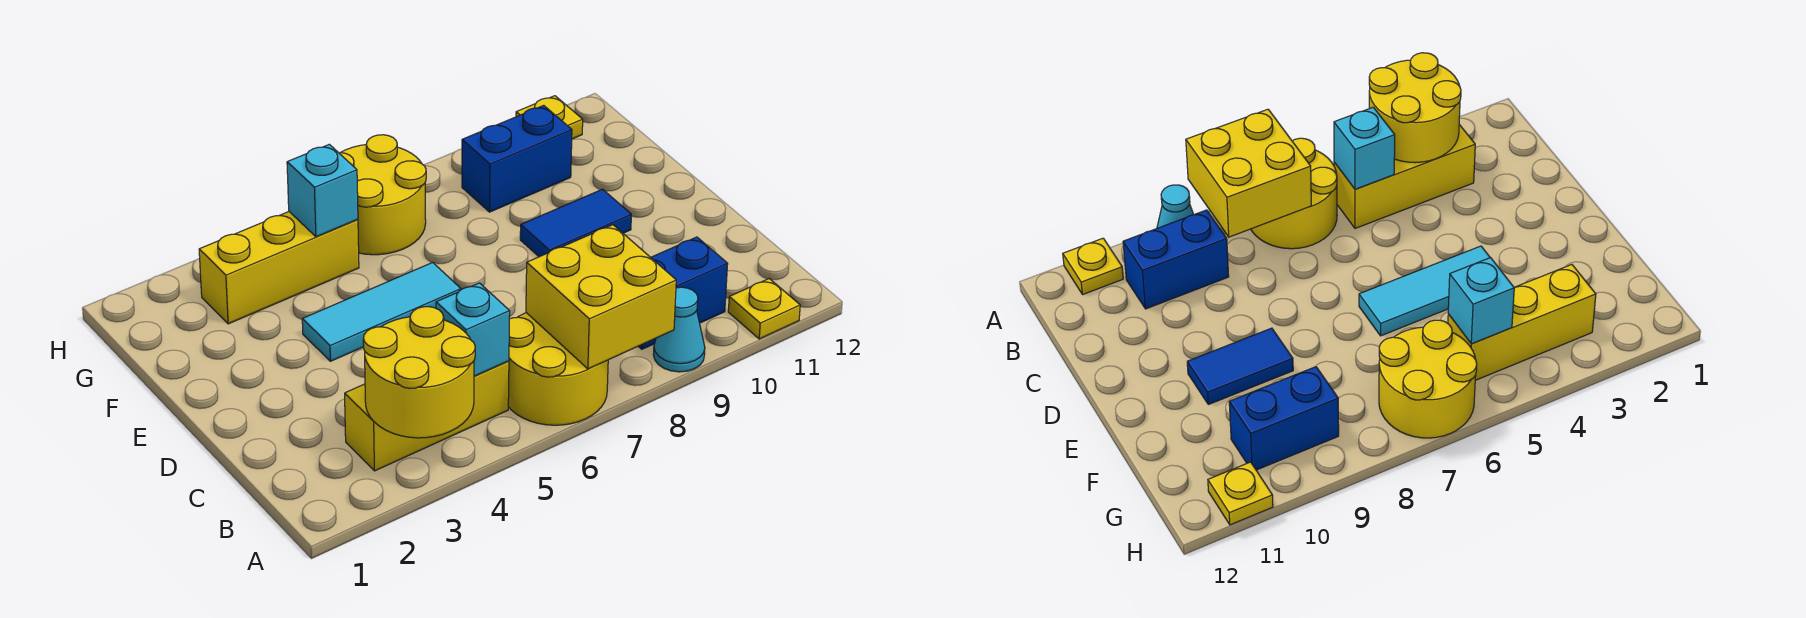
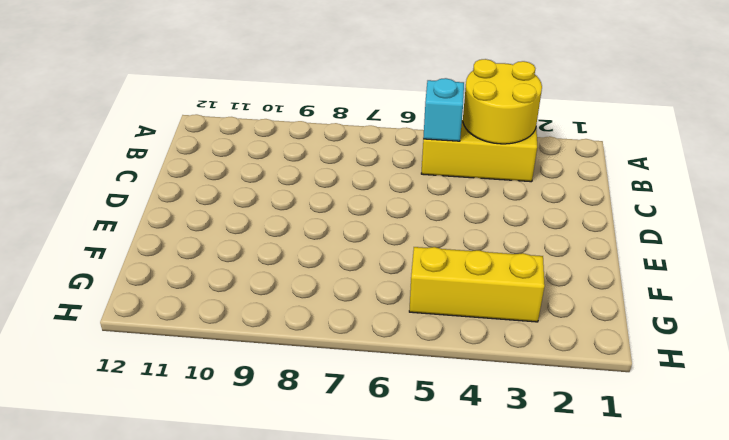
none -> yellow round brick A6:B7 level 1
none -> cyan cone A9 level 1
none -> yellow plate A11 level 1

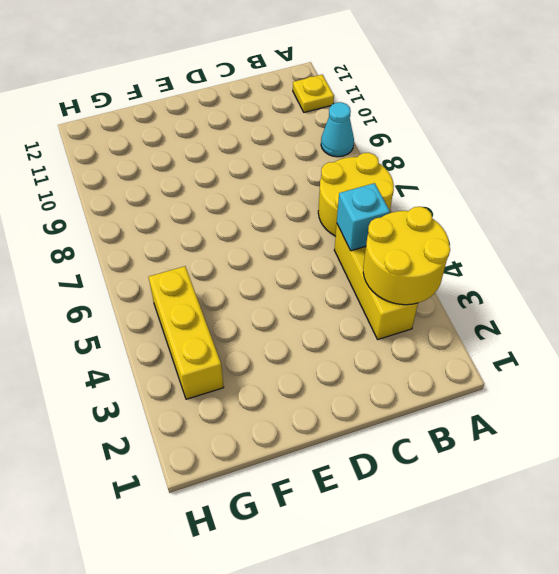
none -> blue brick B9:B10 level 1
none -> cyan tile E4:E6 level 1
none -> blue tile E9:E10 level 1

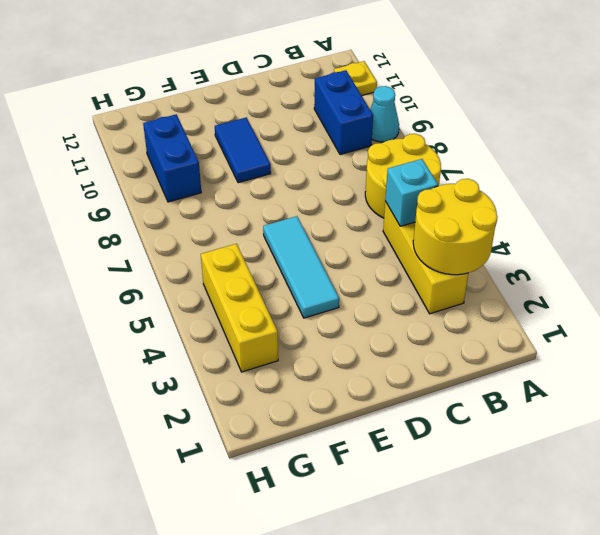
none -> yellow round brick G6:H7 level 1
none -> yellow plate H11 level 1
none -> yellow brick A7:B8 level 2

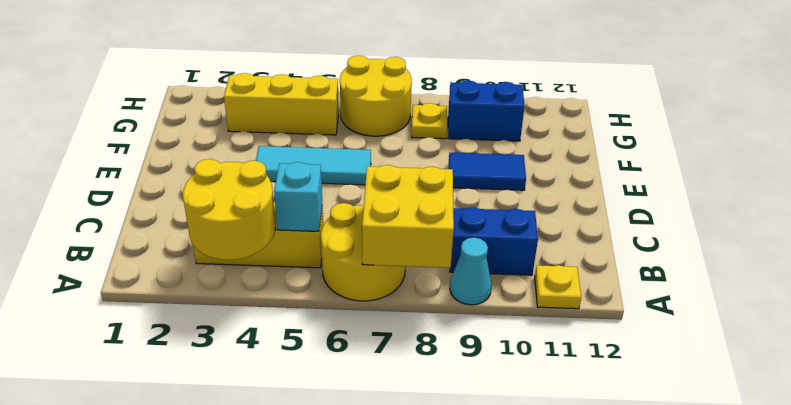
yellow plate G8 level 1 -> yellow plate H11 level 1
none -> cyan brick G5 level 2

